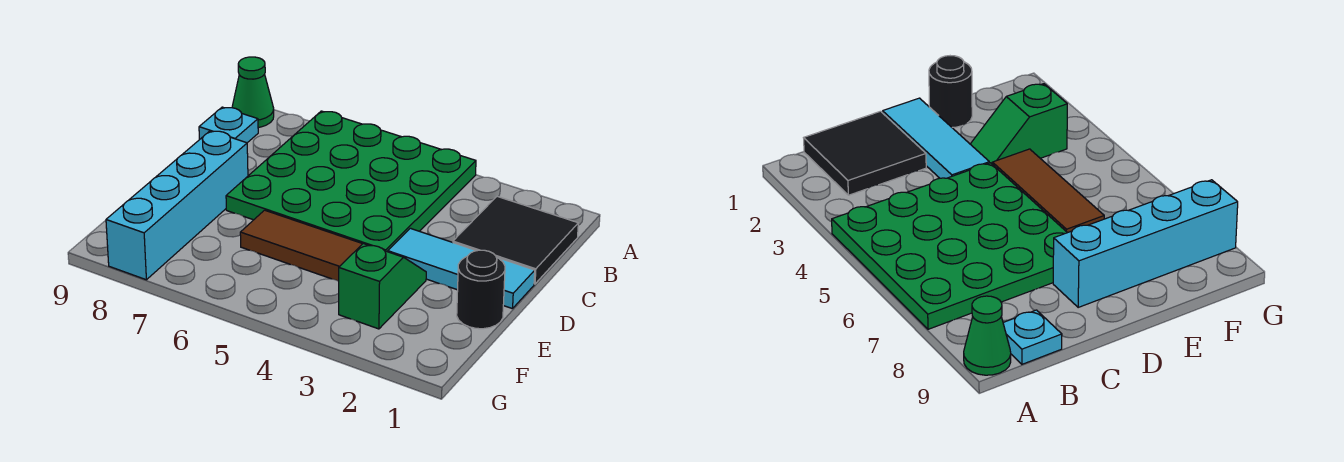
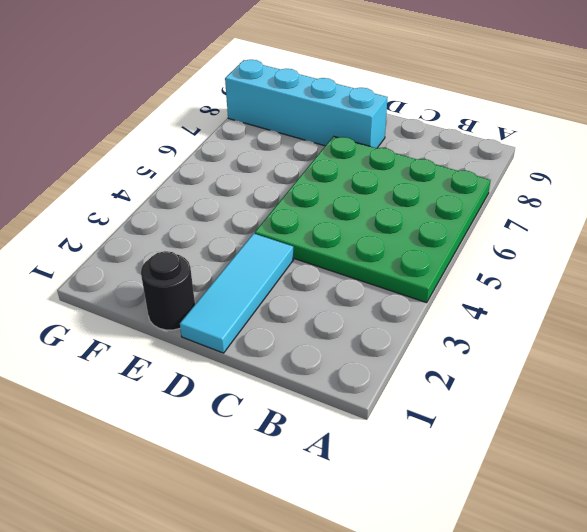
none -> green cone A9 level 1
none -> black tile B1:C2 level 1

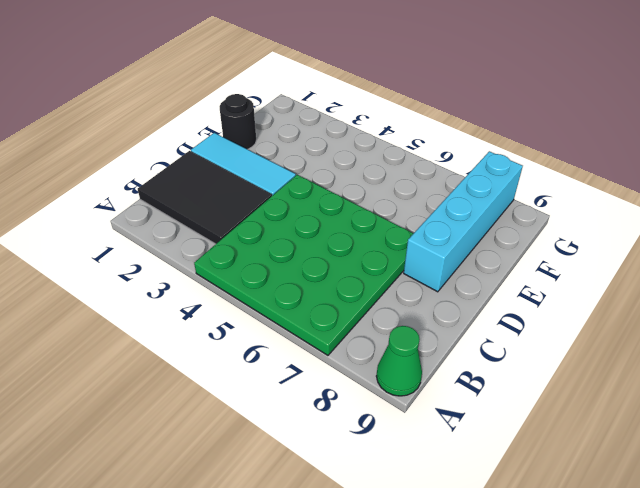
black tile B1:C3 level 1 -> black tile B1:C2 level 1
none -> cyan plate B9 level 1
none -> green slope E3:F3 level 1 top F

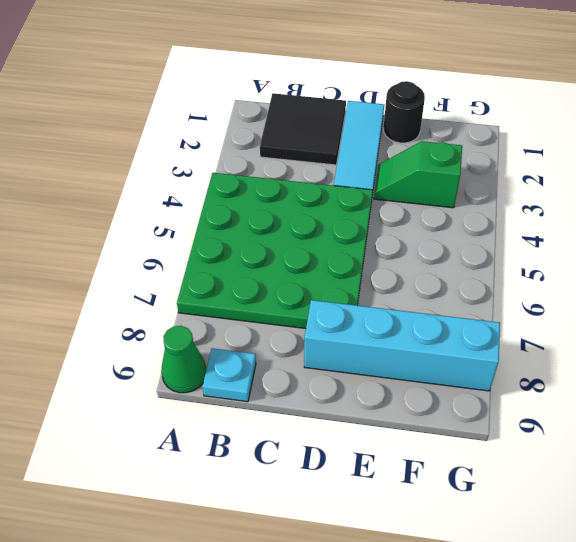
none -> brown tile E4:E6 level 1

